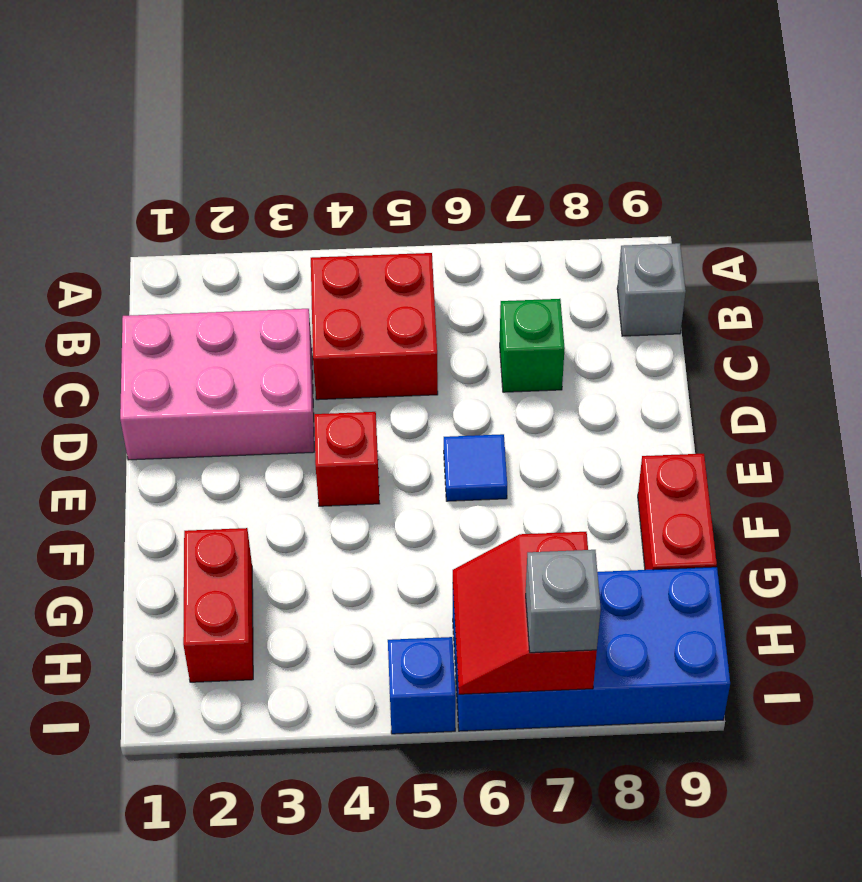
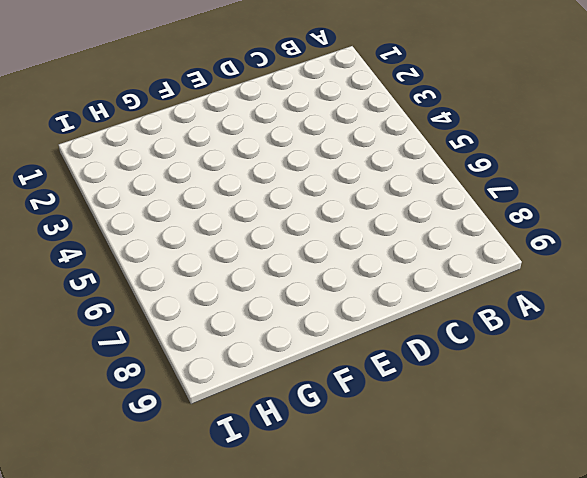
none -> red brick B4:C5 level 1
none -> grey brick B9 level 1
none -> pink brick C1:D3 level 1

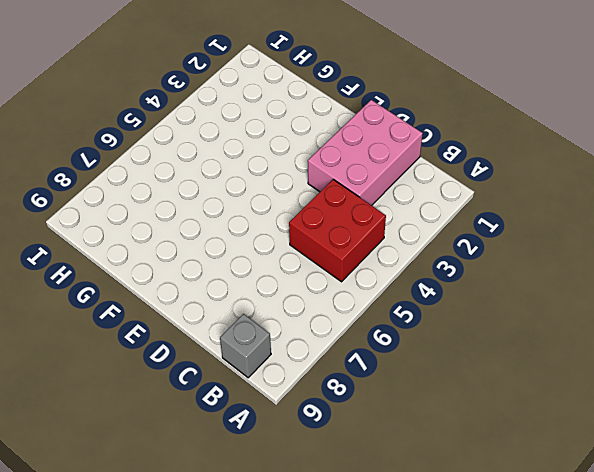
none -> green brick C7 level 1
none -> red brick E4 level 1
none -> blue tile E6 level 1

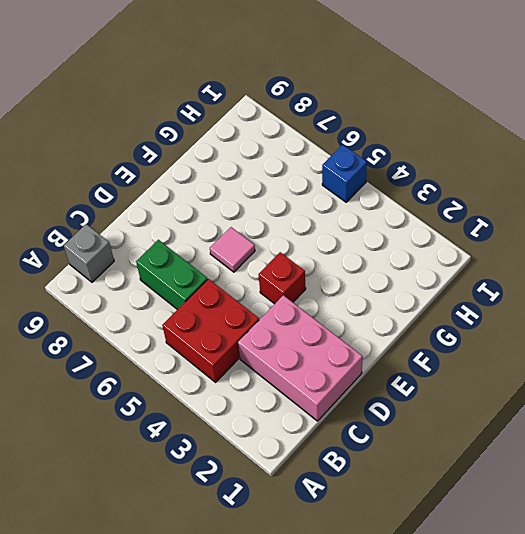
green brick C6:C7 level 1 -> green brick C7 level 1
pink tile E6 level 1 -> blue tile E6 level 1
none -> red brick F9:G9 level 1
none -> red brick G2:H2 level 1
none -> blue brick H6:I9 level 1

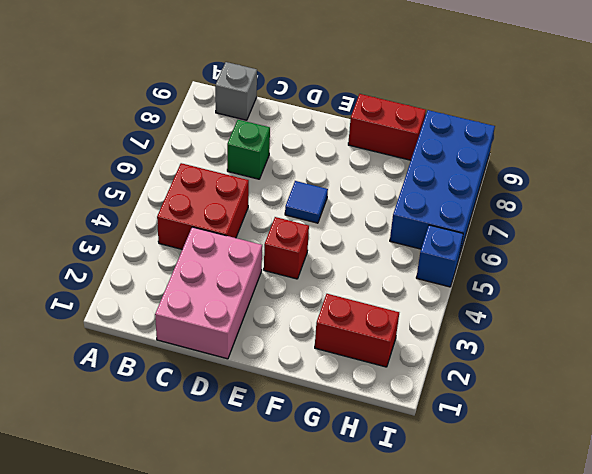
none -> red slope H6:I7 level 2 top 7
none -> grey brick I7 level 3

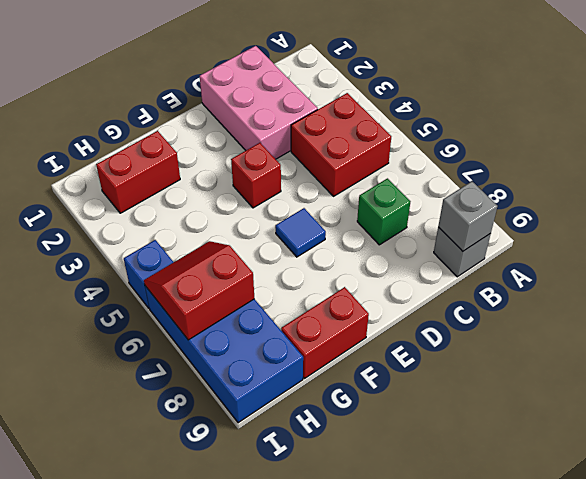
grey brick B9 level 2 -> grey brick I7 level 3

